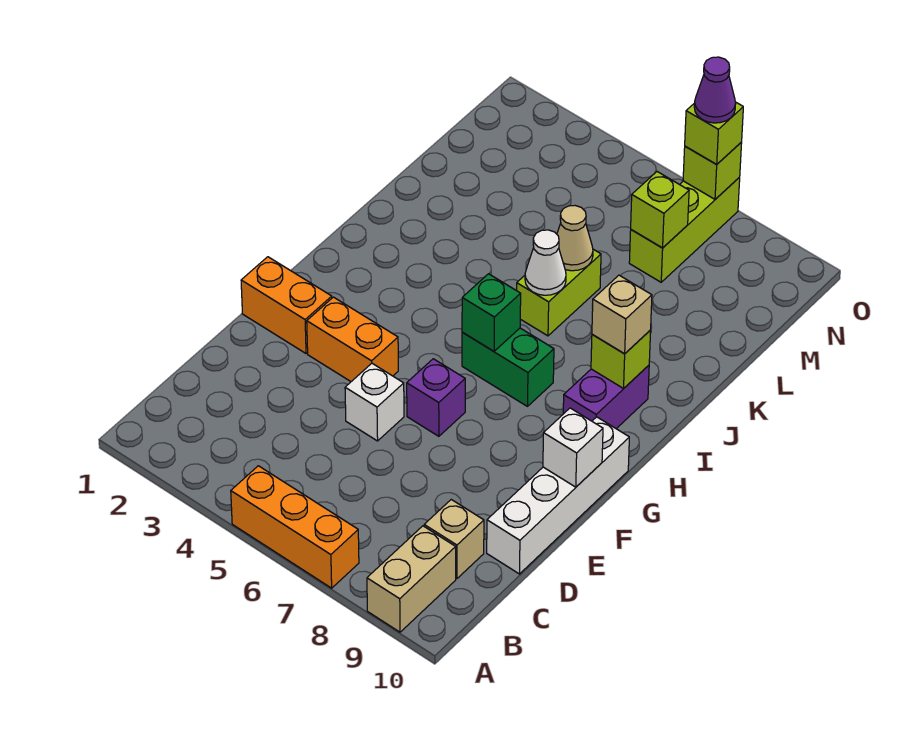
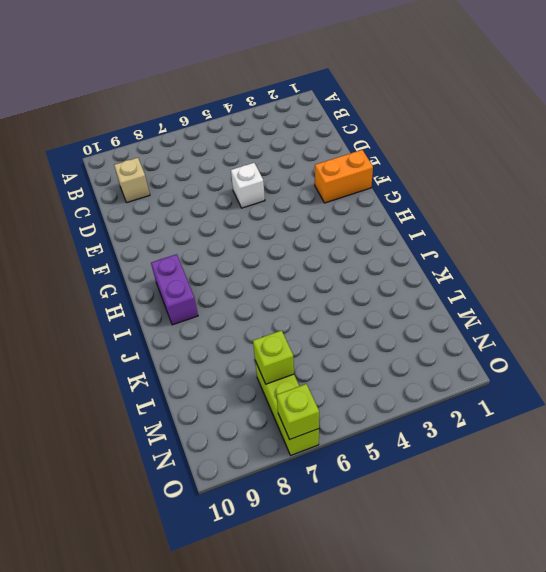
none -> orange brick A5:A7 level 1
none -> tan brick A9:B9 level 1
none -> white brick D10:G10 level 1

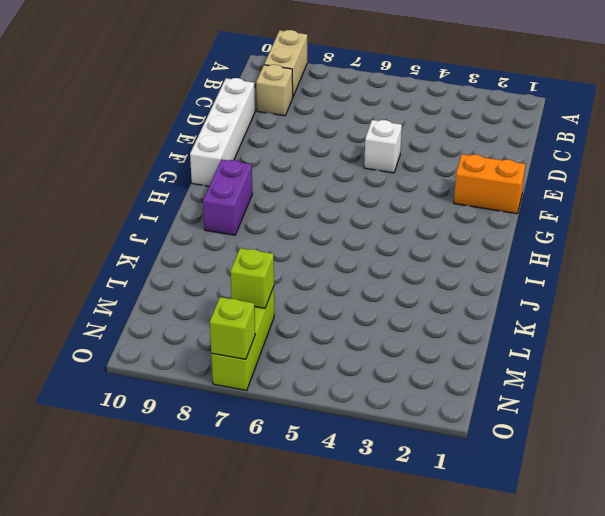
none -> orange brick A5:A7 level 1
none -> orange brick F3:F4 level 1
none -> purple brick F6 level 1

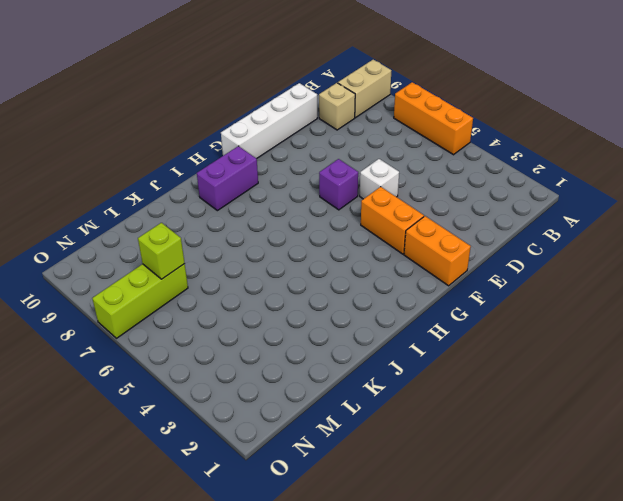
none -> green brick H6:H7 level 1
none -> lime brick J6:K6 level 1
none -> white brick F10 level 2

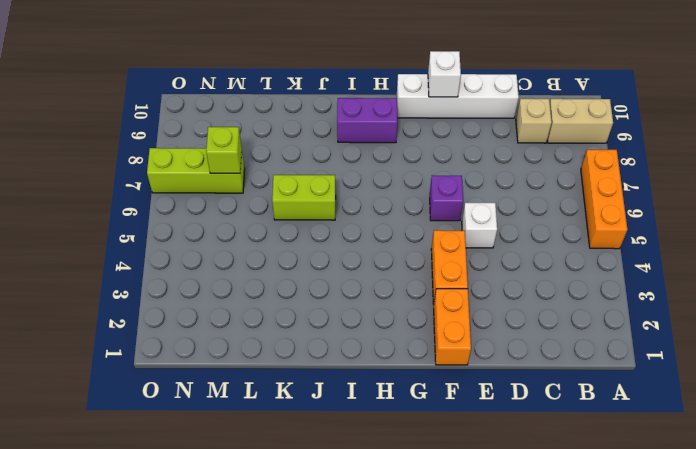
none -> green brick H6:H7 level 1
none -> green brick H6 level 2
none -> lime brick I9 level 2

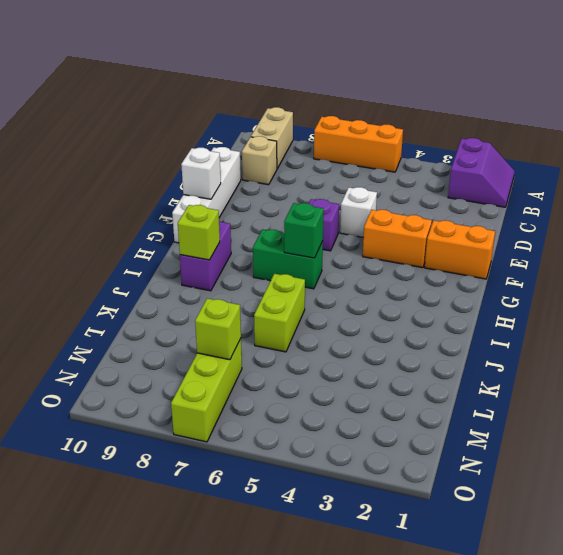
purple slope A1:B2 level 1 top 2 -> none
none -> white cone J6 level 2
none -> tan cone K6 level 2
none -> lime brick O7 level 2

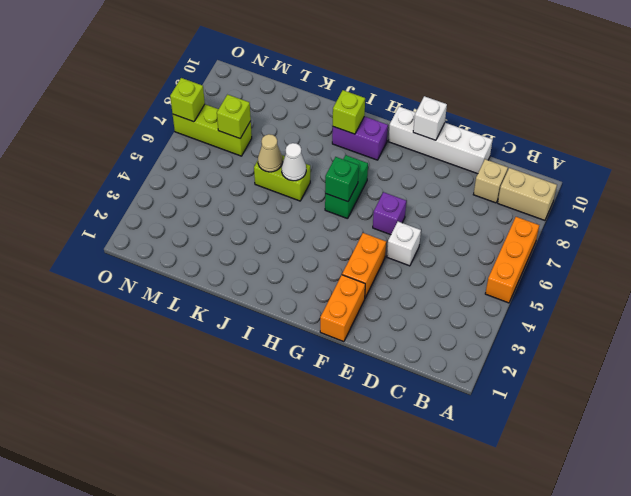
none -> tan brick I9 level 3
none -> lime brick O7 level 3
none -> purple cone O7 level 4

